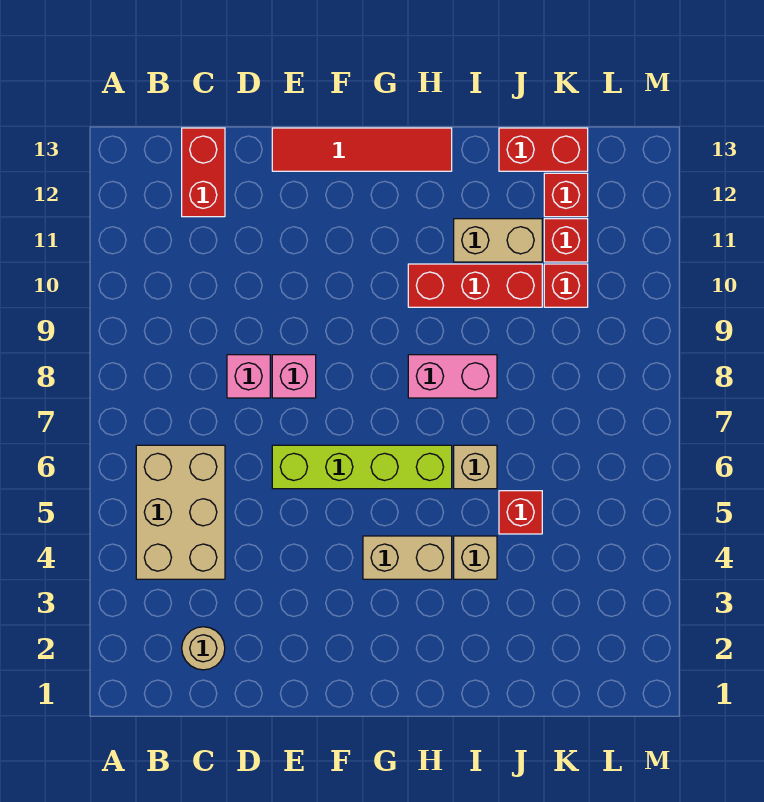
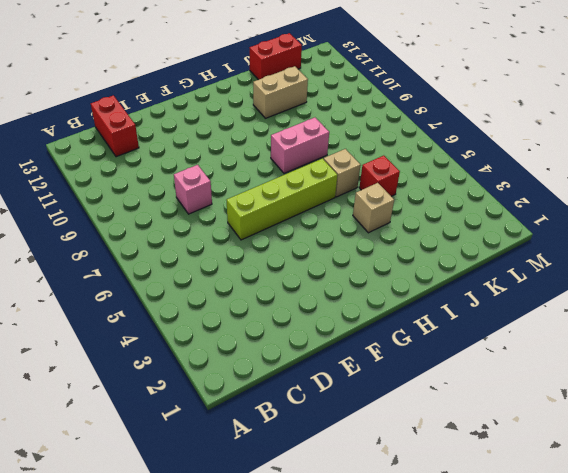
none -> tan brick B4:C6 level 1
none -> tan round brick C2 level 1
none -> pink brick E8 level 1

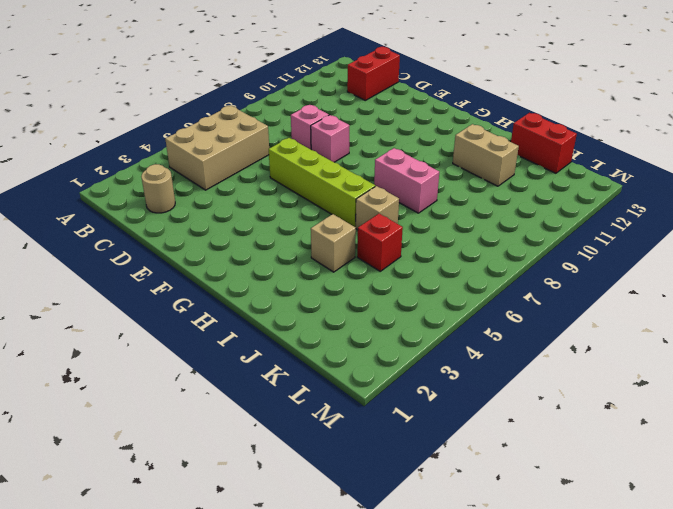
none -> red tile E13:H13 level 1
none -> tan brick G4:H4 level 1
none -> red brick H10:J10 level 1

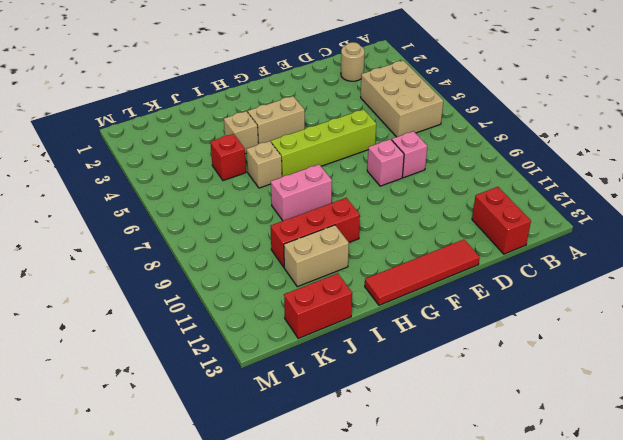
none -> red brick K10 level 1
none -> red brick K11 level 1
none -> red brick K12 level 1

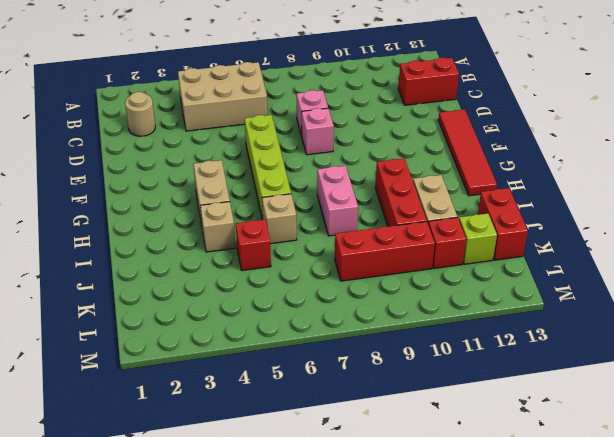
red brick K8:K10 level 1 -> red brick K10 level 1
lime brick K12 level 1 -> red brick K12 level 1

